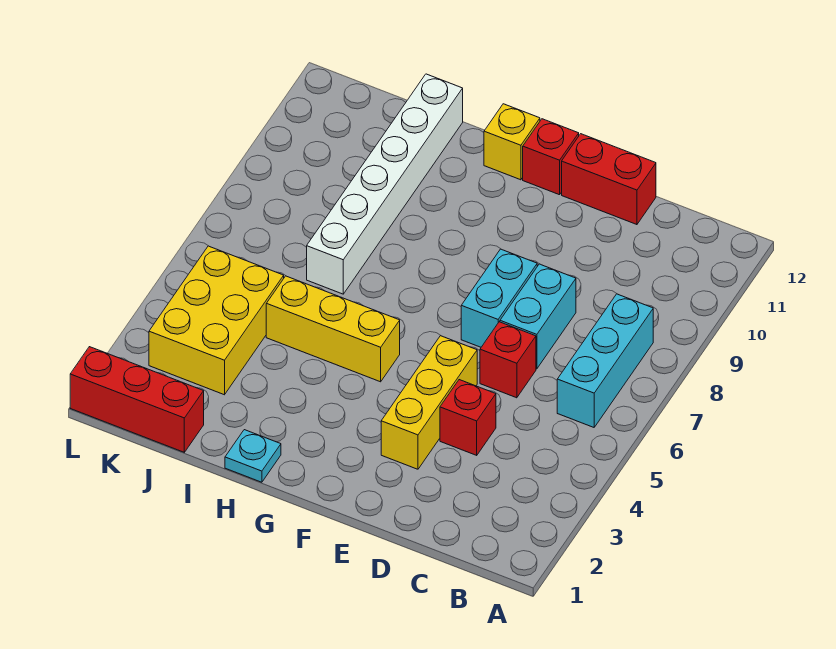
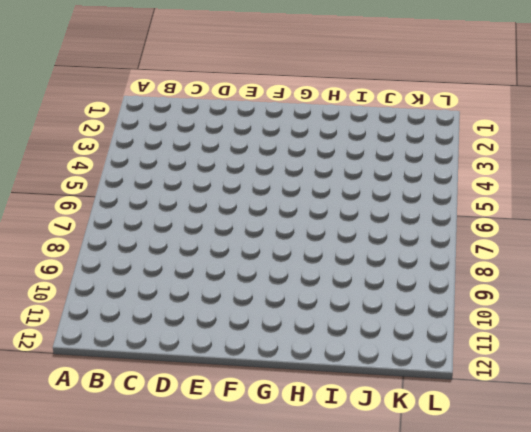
none -> cyan brick B6:B8 level 1
none -> red brick D4 level 1
none -> red brick D6 level 1

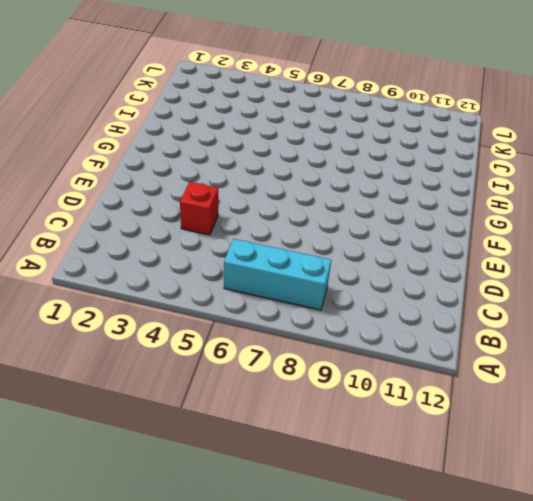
none -> red brick D6 level 1
none -> cyan brick D7:D8 level 1
none -> red brick D12:E12 level 1

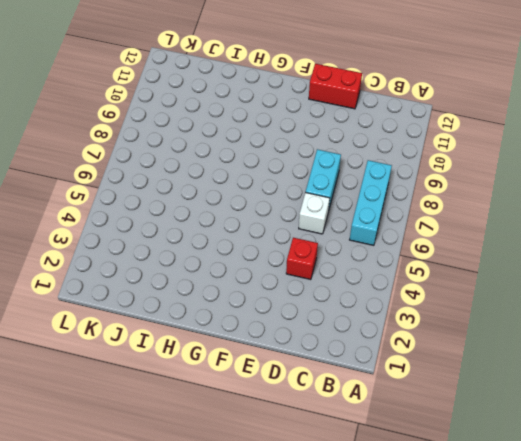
white brick D6 level 1 -> red brick D6 level 1
none -> yellow brick E3:E5 level 1
none -> cyan brick E7:E8 level 1
none -> red brick F12 level 1

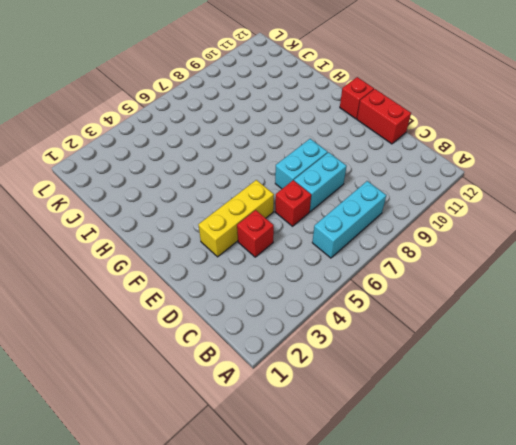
none -> yellow brick G5:I5 level 1
none -> yellow brick G12 level 1
none -> cyan plate H1 level 1

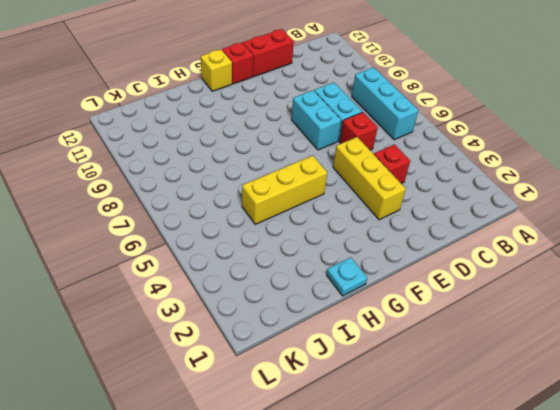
none -> white brick I7:I12 level 1
none -> red brick J1:L1 level 1
none -> yellow brick J3:K5 level 1

